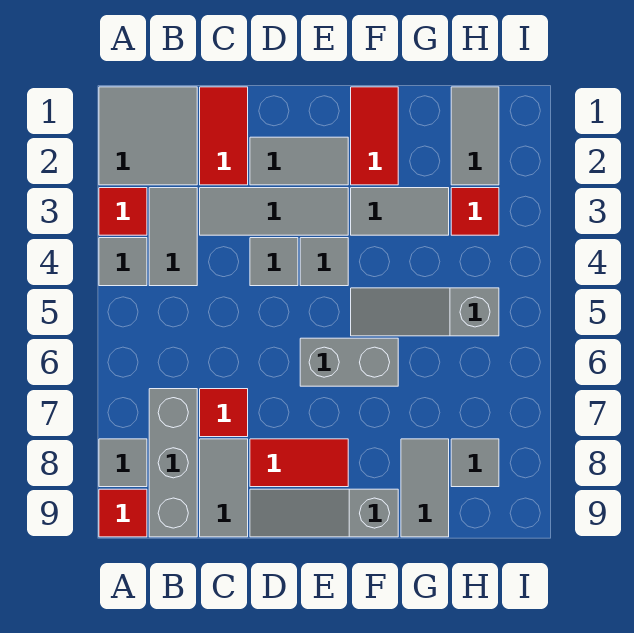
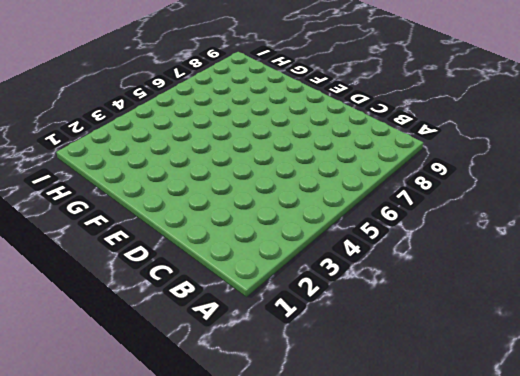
none -> grey tile A1:B2 level 1
none -> red tile A3 level 1
none -> grey tile A4 level 1

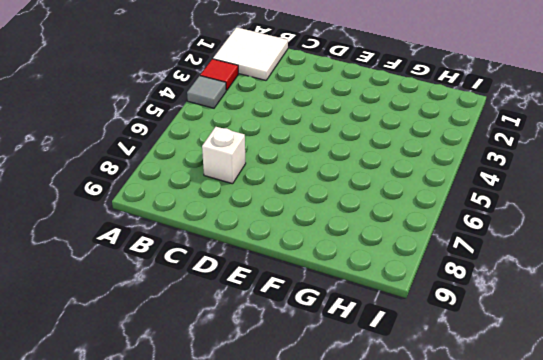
white tile A1:B2 level 1 -> grey tile A1:B2 level 1
white brick C7 level 1 -> red tile C7 level 1
none -> grey tile A8 level 1
none -> red tile A9 level 1
none -> grey tile B3:B4 level 1

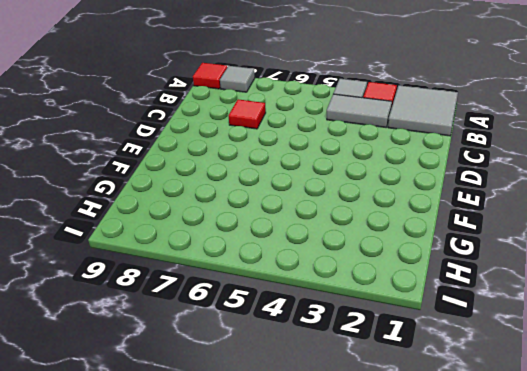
none -> grey brick B7:B9 level 1
none -> red tile C1:C2 level 1
none -> grey tile C3:E3 level 1

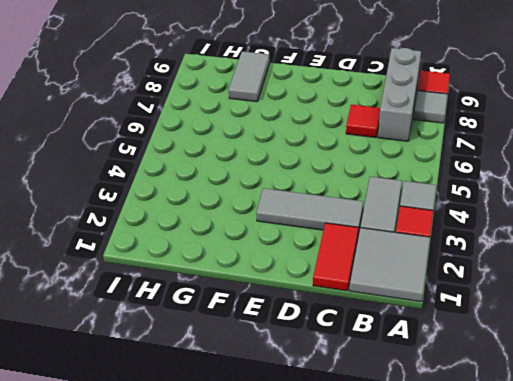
none -> grey tile C8:C9 level 1
none -> grey tile D2:E2 level 1
none -> grey tile D4 level 1

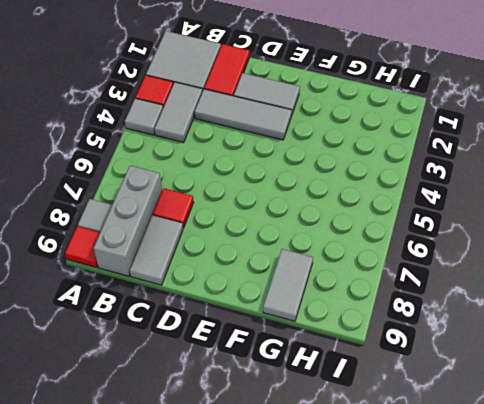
none -> grey tile D4 level 1
none -> red tile D8:E8 level 1
none -> grey slope D9:F9 level 1 top F

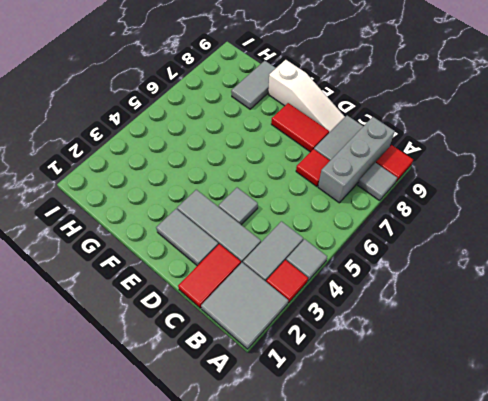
white slope D9:F9 level 1 top F -> grey slope D9:F9 level 1 top F
none -> grey tile E4 level 1
none -> grey brick E6:F6 level 1
none -> red tile F1:F2 level 1

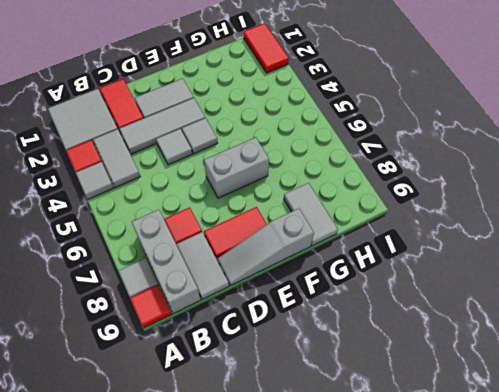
red tile I1:I2 level 1 -> red tile F1:F2 level 1
none -> grey tile F3:G3 level 1
none -> grey slope F5:H5 level 1 top H
none -> grey tile H1:H2 level 1

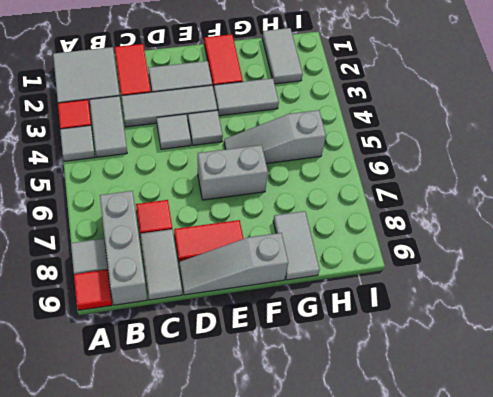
none -> red tile H3 level 1
none -> grey tile H8 level 1

